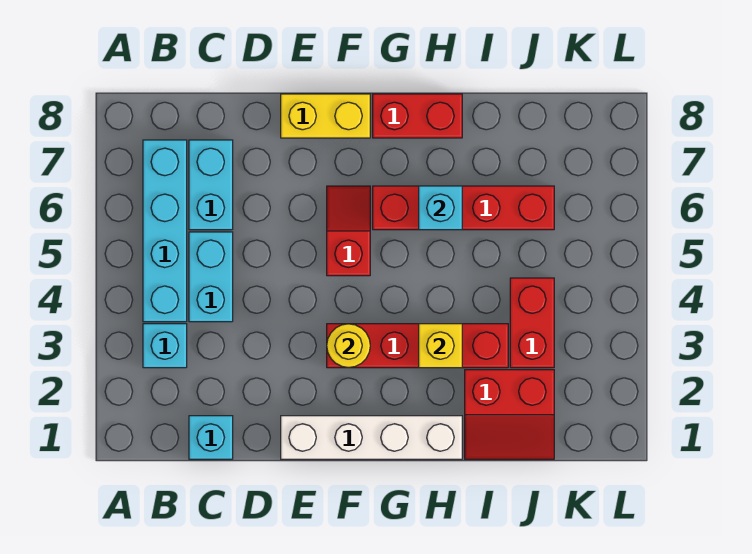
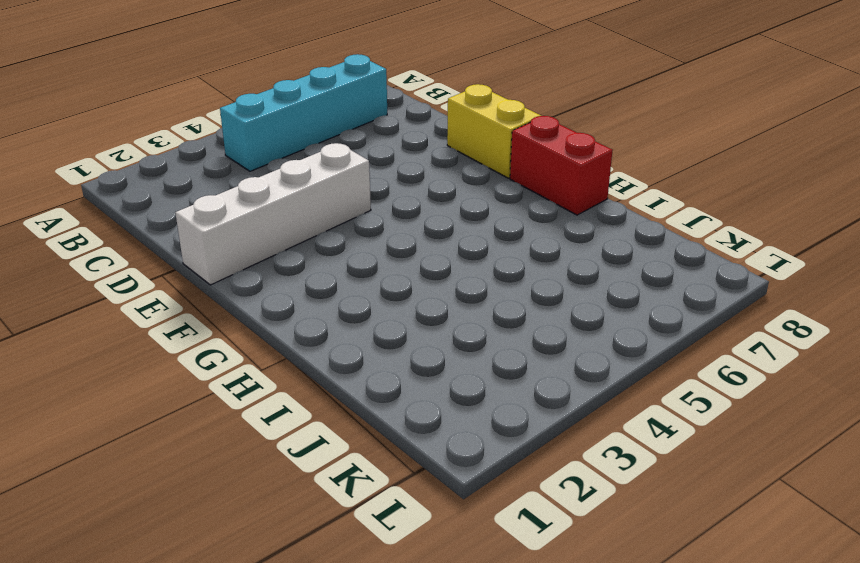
white brick E1:E4 level 1 -> white brick E1:H1 level 1
none -> cyan brick B3 level 1
none -> cyan brick C1 level 1
none -> cyan brick C4:C5 level 1

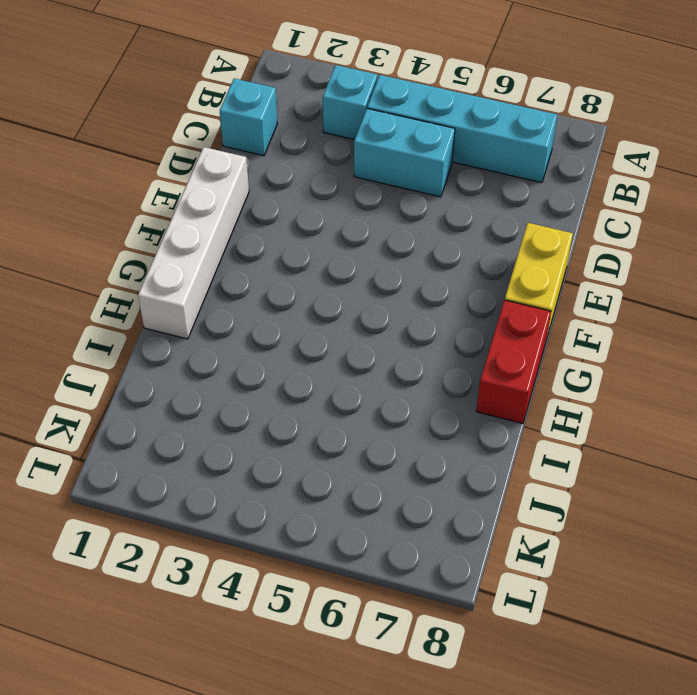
none -> cyan brick C6:C7 level 1
none -> red brick F3:I3 level 1
none -> red slope F5:F6 level 1 top 5

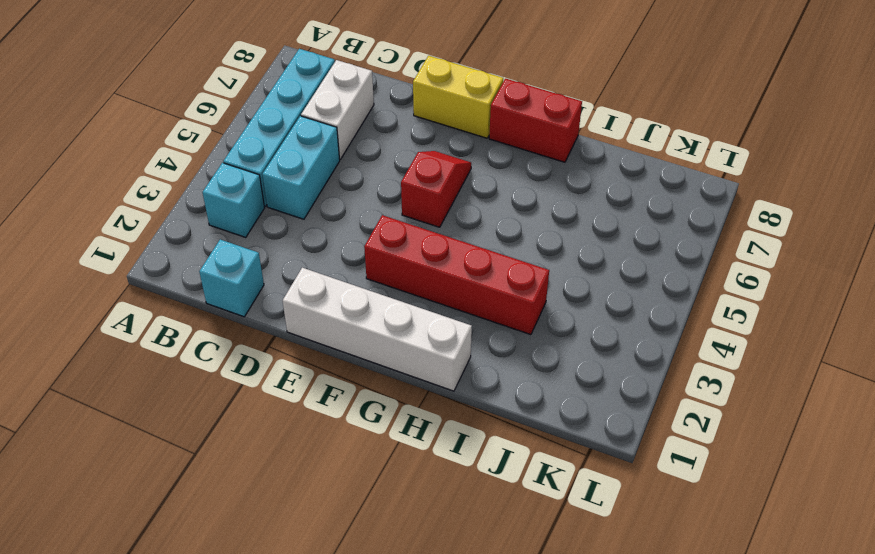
white brick C6:C7 level 1 -> cyan brick C6:C7 level 1
none -> red brick G6:J6 level 1
none -> red slope I1:J2 level 1 top 2
none -> red brick J3:J4 level 1

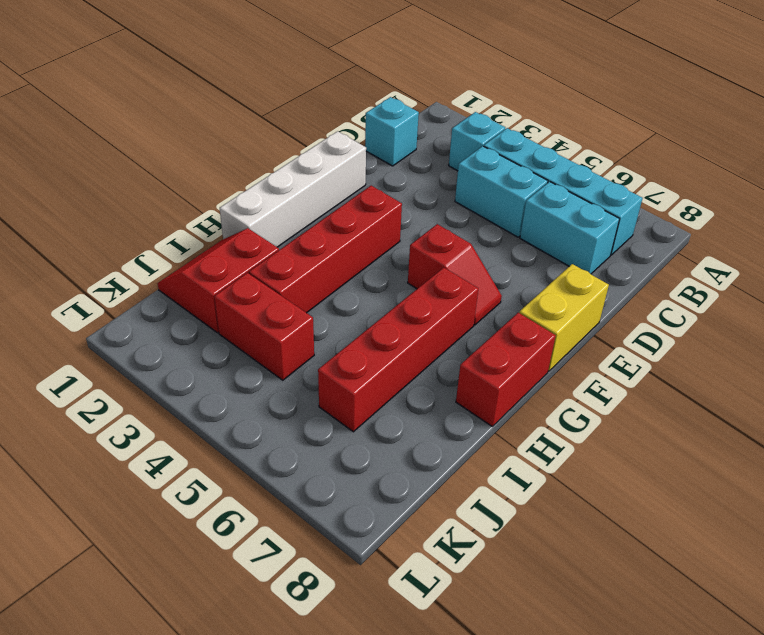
none -> yellow round brick F3 level 2
none -> yellow brick H3 level 2
none -> cyan brick H6 level 2

